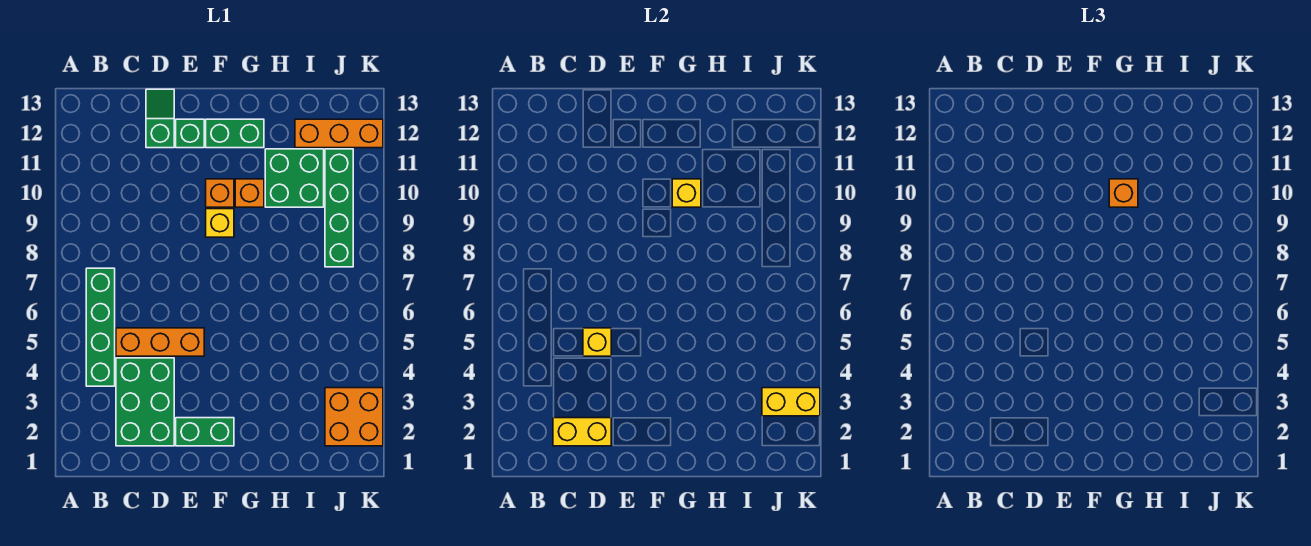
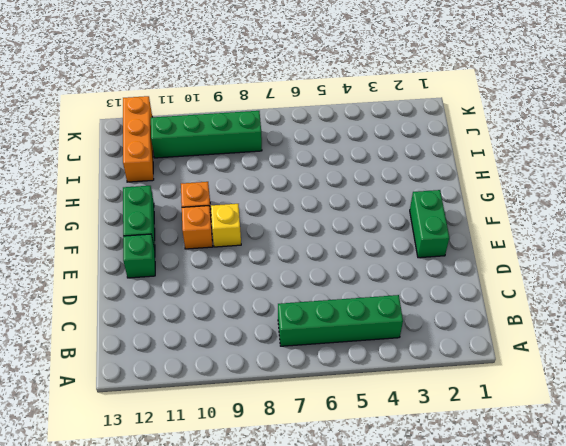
none -> green brick C2:D4 level 1
none -> orange brick C5:E5 level 1
none -> green slope D12:D13 level 1 top 12

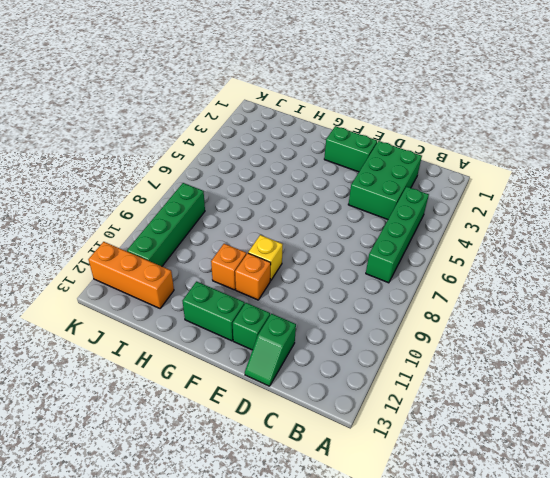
none -> orange brick C5:E5 level 1
none -> green brick H10:I11 level 1
none -> orange brick J2:K3 level 1

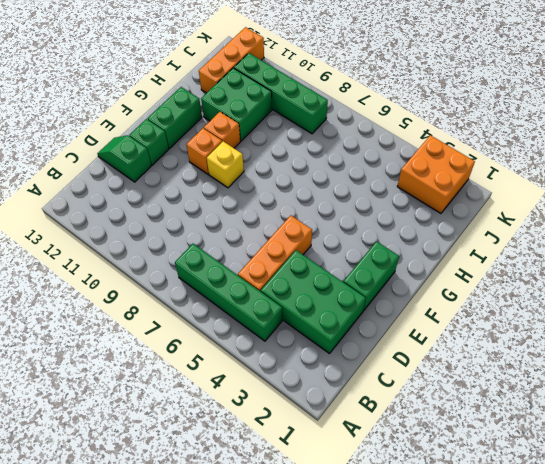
none -> yellow brick C2:D2 level 2
none -> yellow brick D5 level 2
none -> yellow brick G10 level 2

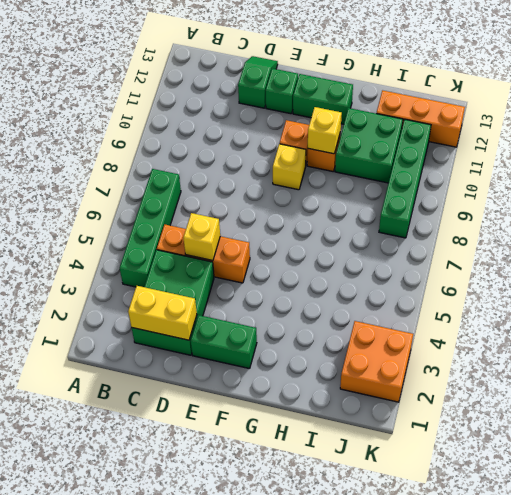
none -> yellow brick J3:K3 level 2
none -> orange brick G10 level 3

